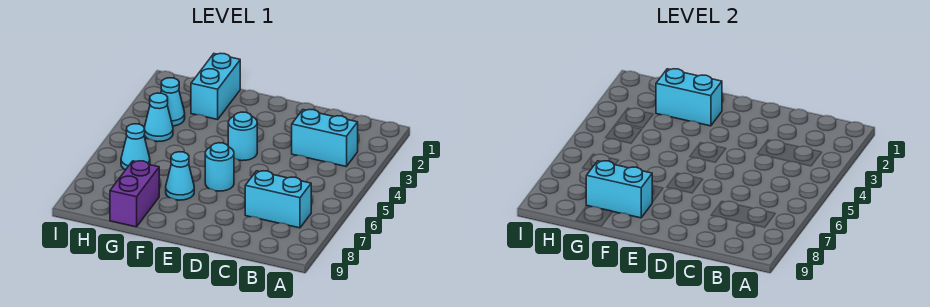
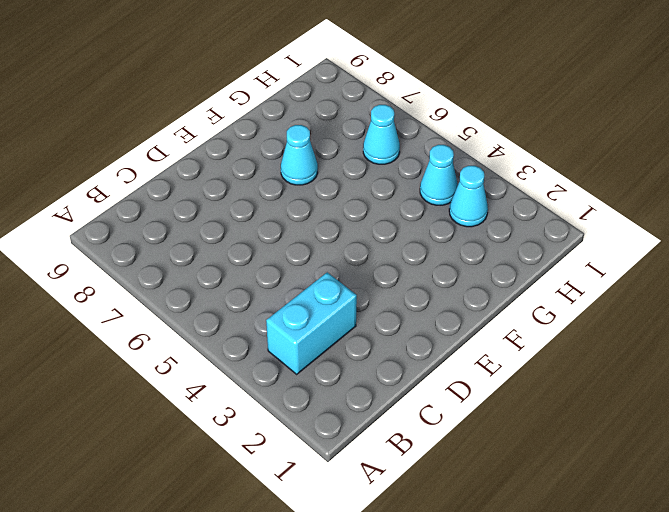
none -> cyan brick B7:C7 level 1
none -> cyan round brick E4 level 1
none -> cyan round brick E6 level 1

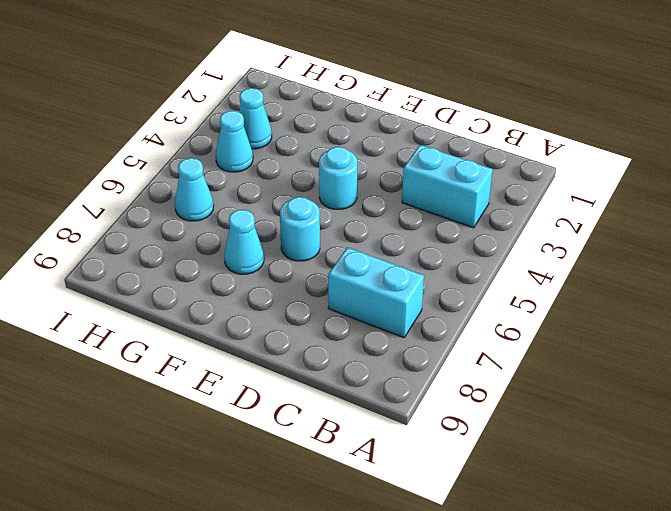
none -> cyan brick G1:G2 level 1
none -> purple brick G8:G9 level 1
none -> cyan brick F2:G2 level 2

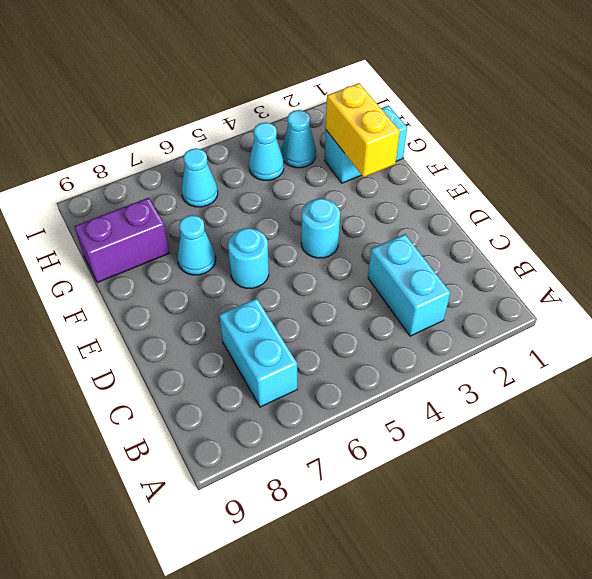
yellow brick F2:G2 level 2 -> cyan brick F2:G2 level 2
none -> cyan brick F8:G8 level 2

